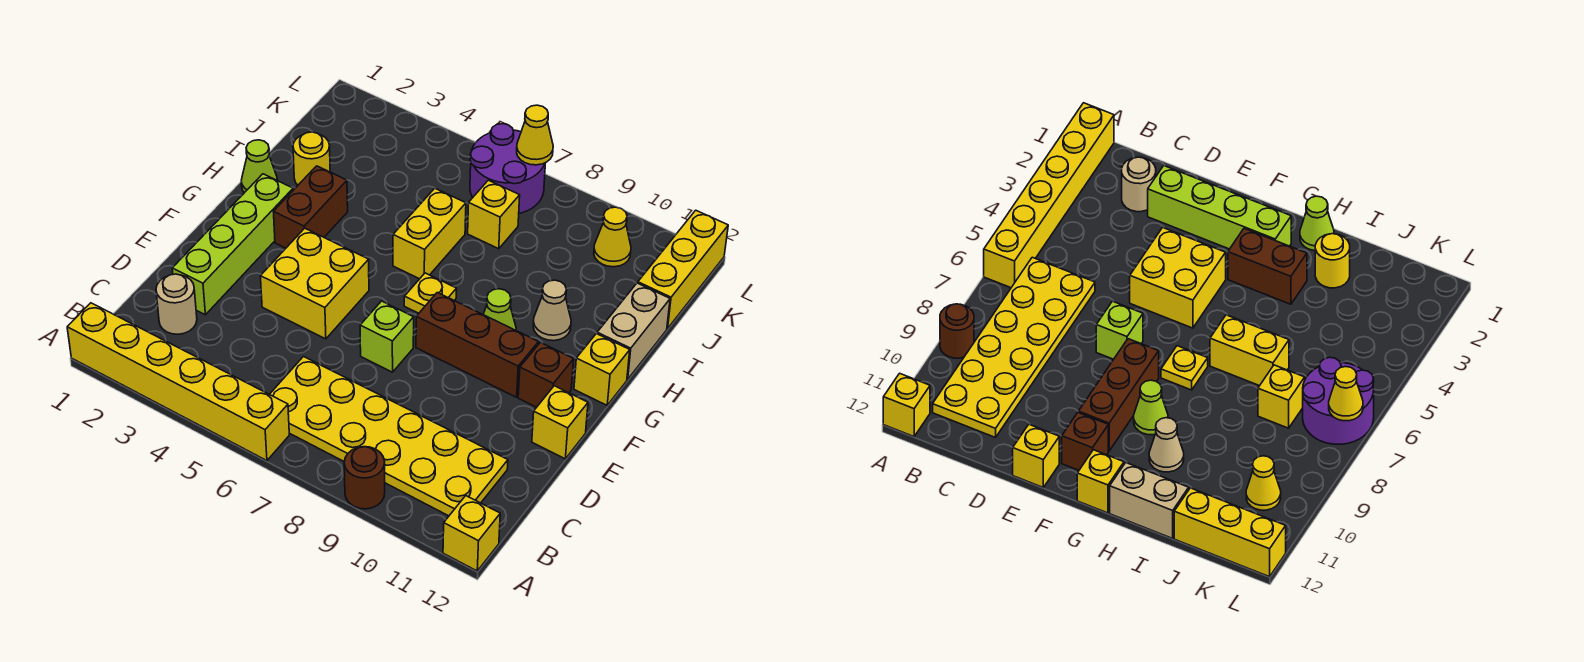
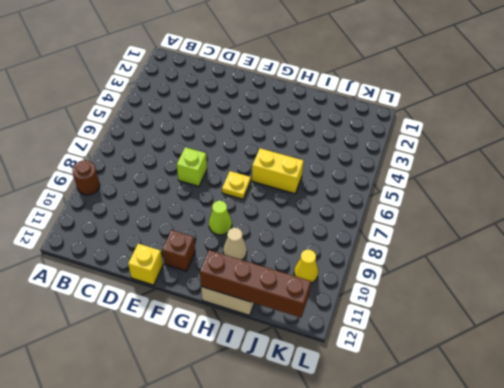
brown brick H12:K12 level 2 -> none
none -> yellow brick A1:A6 level 1
none -> yellow brick A12 level 1
none -> yellow plate B6:C11 level 1

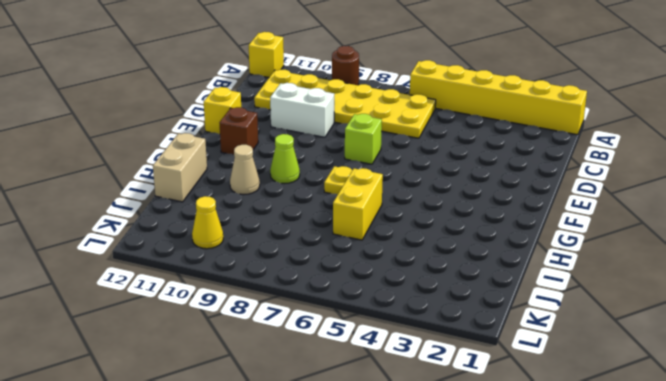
white brick D9:D10 level 1 -> none
none -> tan round brick C2 level 1
none -> lime brick D2:G2 level 1
none -> yellow brick E4:F5 level 1

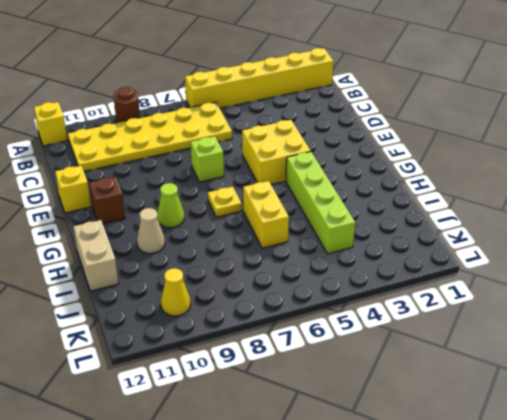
lime brick G4:J4 level 1 -> lime brick D2:G2 level 1
none -> tan round brick C2 level 1
none -> brown brick F8:F10 level 1
none -> brown brick G3:H3 level 1

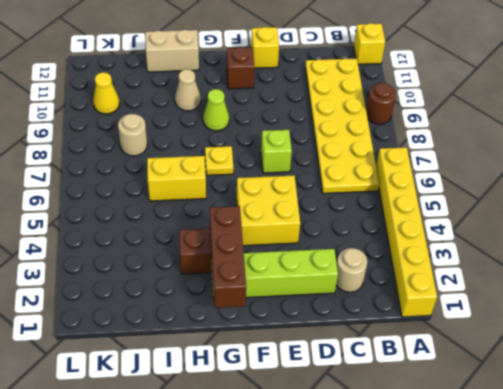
brown brick G1:G3 level 2 -> brown brick F8:F10 level 1
tan round brick J8 level 1 -> none
none -> yellow brick G12 level 1
none -> lime cone H1 level 1
none -> yellow round brick I2 level 1

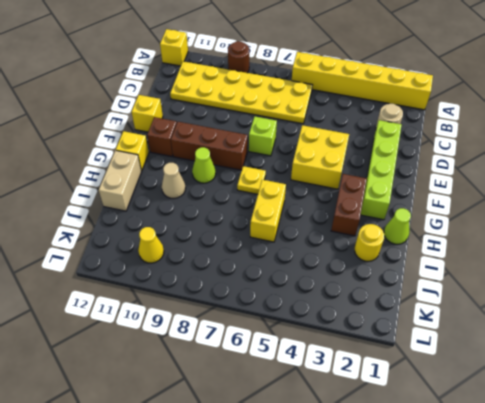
none -> yellow brick J7 level 1
none -> yellow brick J12:L12 level 1
none -> purple round brick K6:L7 level 1

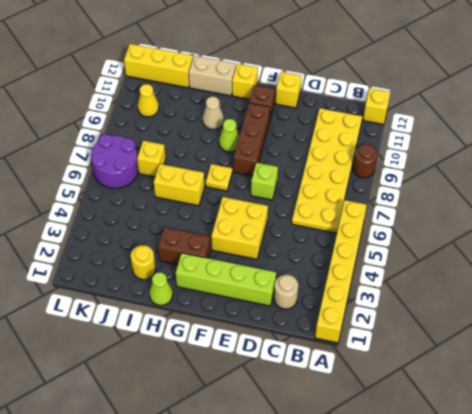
none -> yellow cone L7 level 2

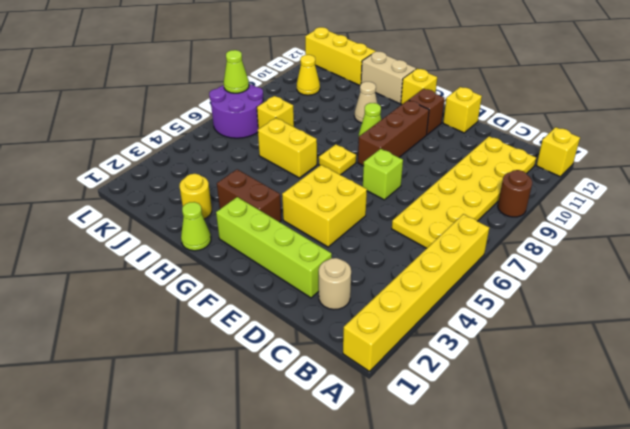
lime cone L7 level 2 -> yellow cone L7 level 2

